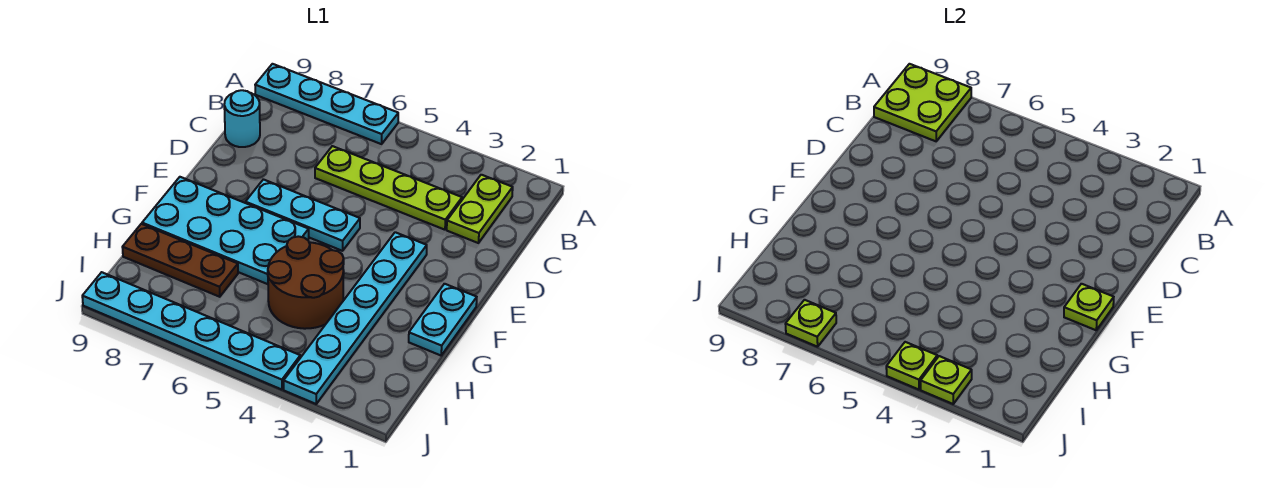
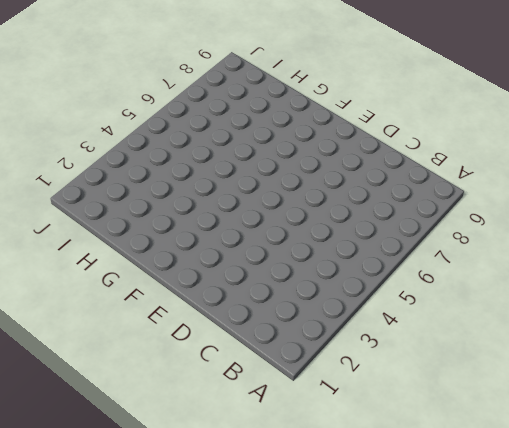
none -> cyan plate A6:A9 level 1
none -> lime plate B2:C2 level 1
none -> lime plate C3:C6 level 1

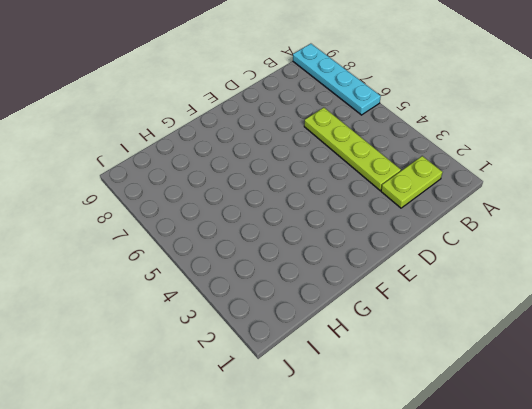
none -> cyan round brick C9 level 1
none -> cyan plate E3:J3 level 1
none -> cyan plate E5:E7 level 1

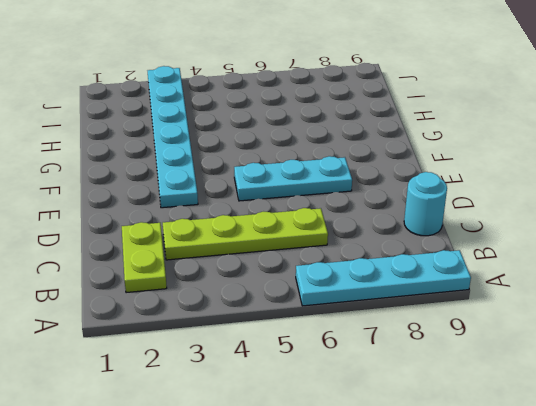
none -> cyan plate F1:G1 level 1
none -> cyan plate F6:G9 level 1
none -> brown round brick G4:H5 level 1

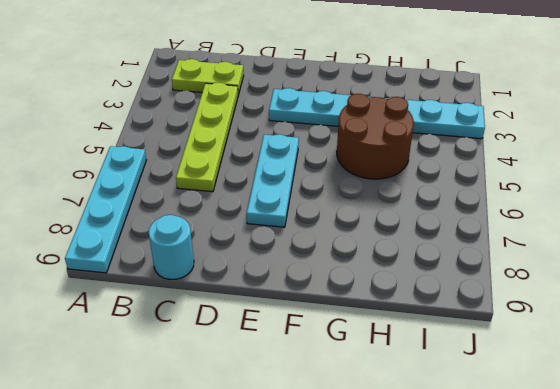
none -> cyan plate F1:G1 level 1
none -> cyan plate F6:G9 level 1
none -> brown plate H7:H9 level 1

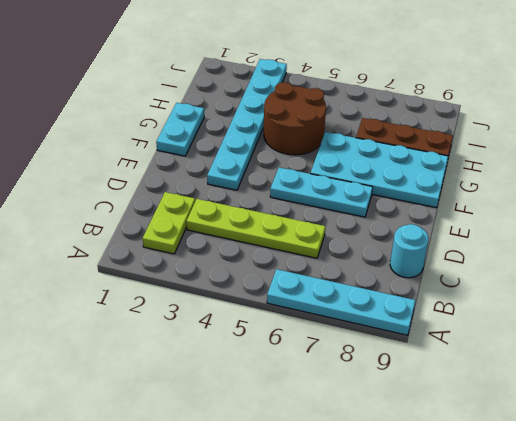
none -> cyan plate J4:J9 level 1
none -> lime plate A8:B9 level 2
none -> lime plate F1 level 2

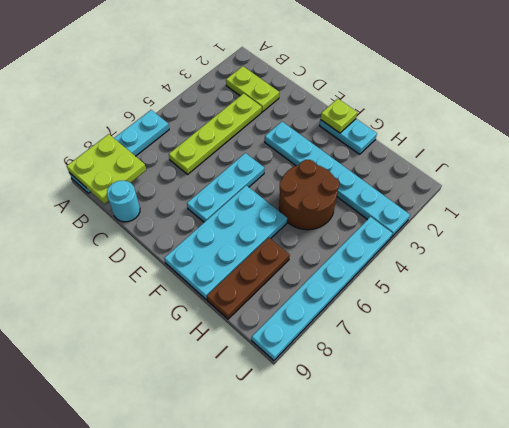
none -> lime plate J3 level 2
none -> lime plate J4 level 2
none -> lime plate J7 level 2

